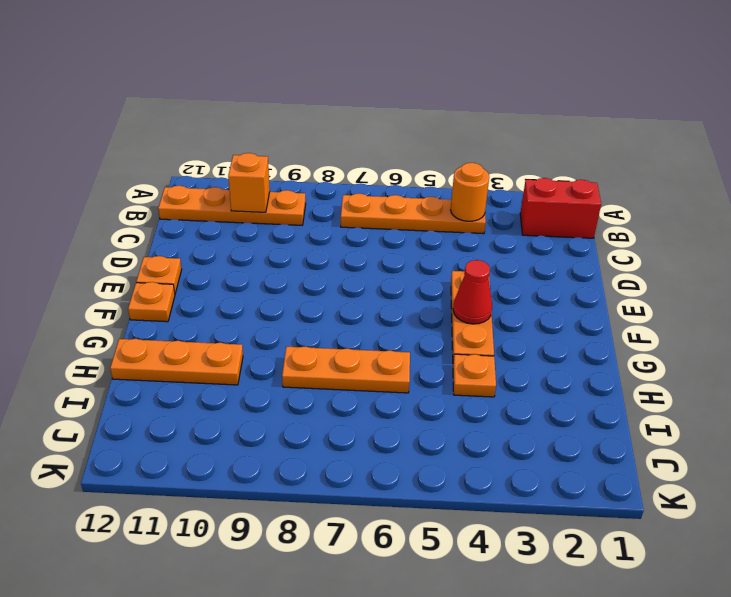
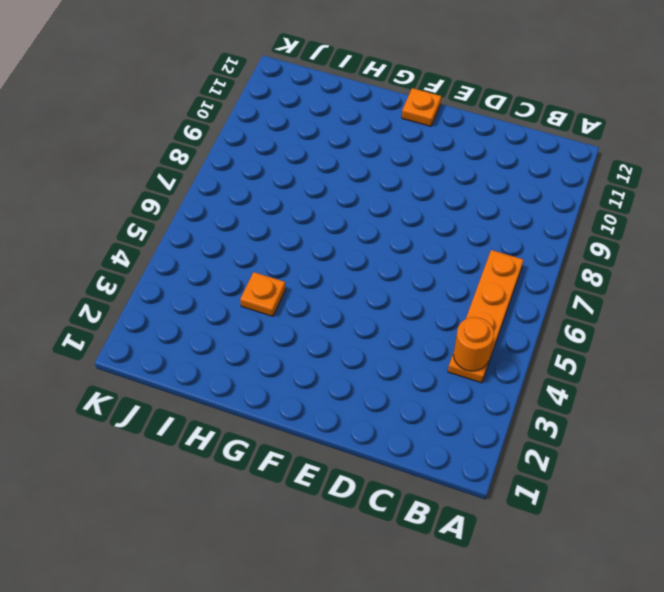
none -> red brick B1:B2 level 1
none -> orange plate B9:B12 level 1
none -> orange plate E4:G4 level 1

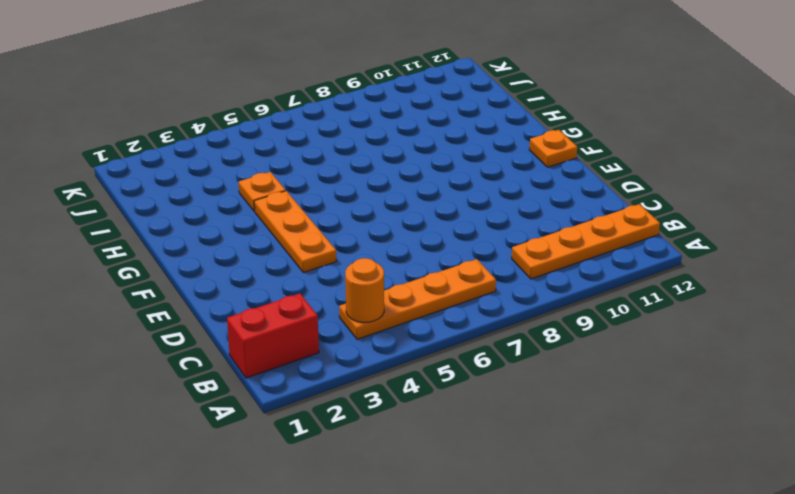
none -> orange plate E12 level 1
none -> orange plate H6:H8 level 1
none -> orange plate H10:H12 level 1

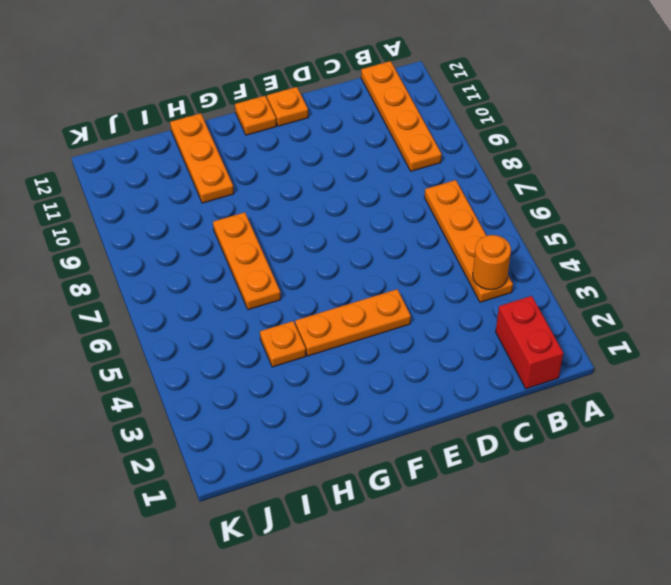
none -> orange brick B10 level 2
none -> red cone F4 level 2

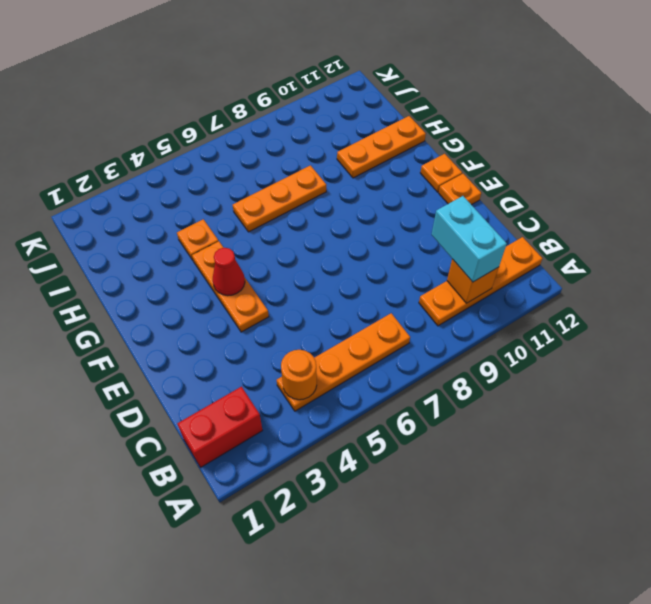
cyan brick B10:C10 level 3 -> none

